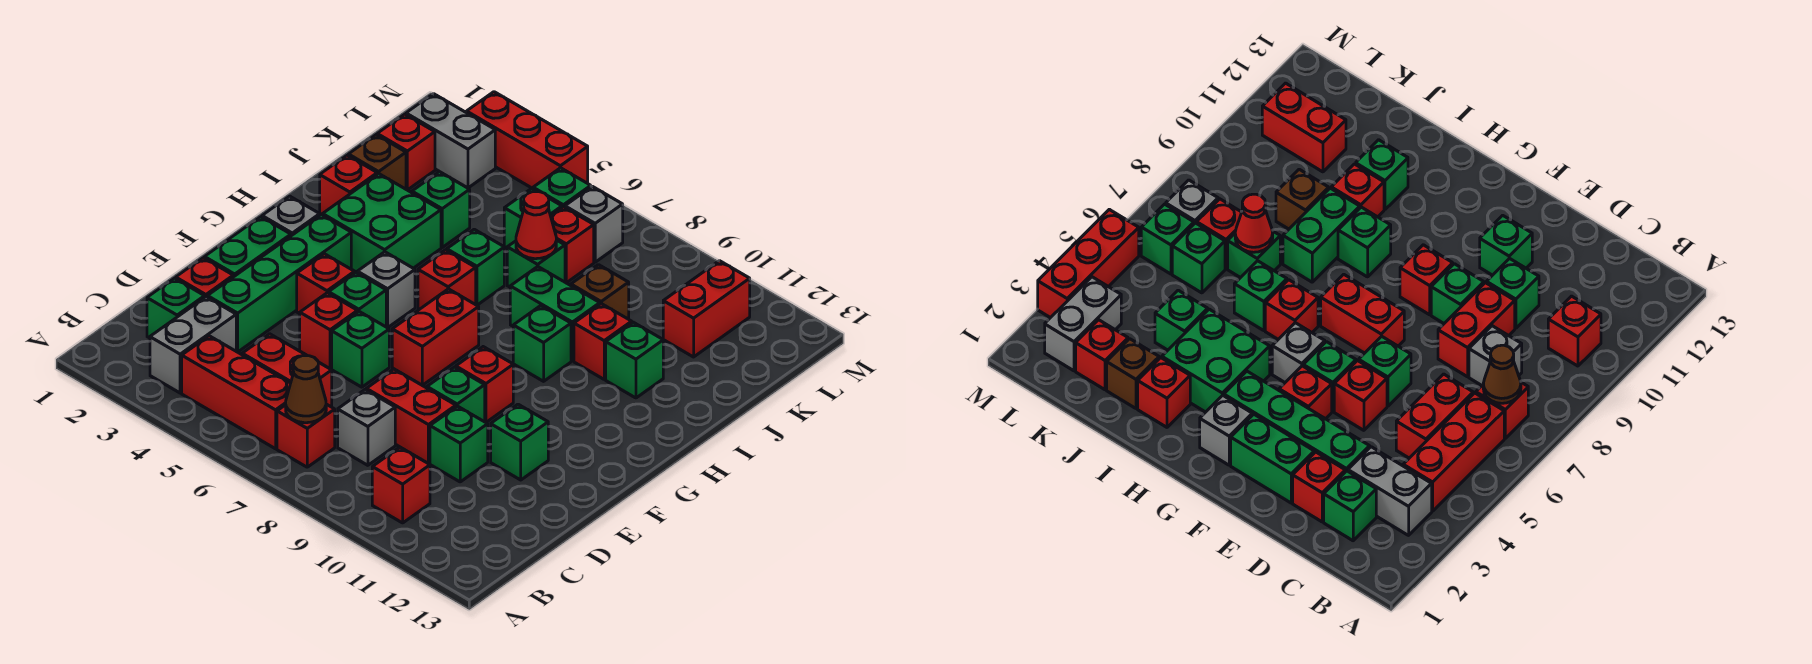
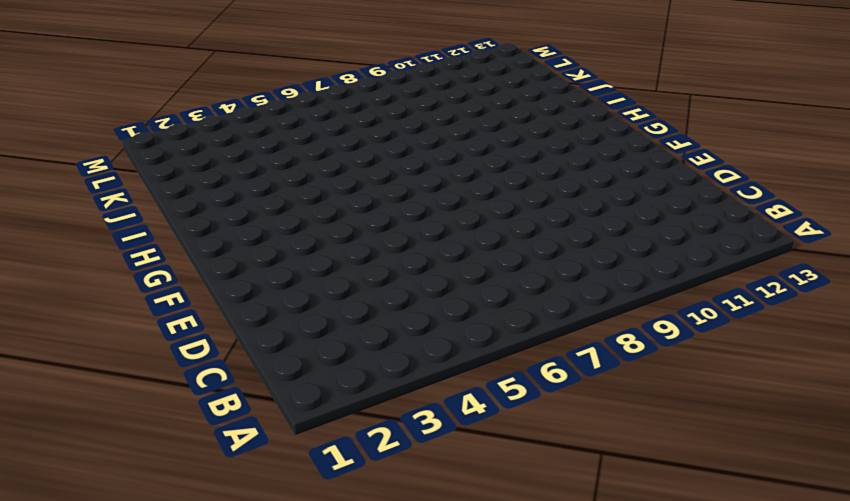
none -> grey brick B3:C3 level 1
none -> red brick B4:B6 level 1
none -> red brick B7 level 1
none -> red brick B10 level 1

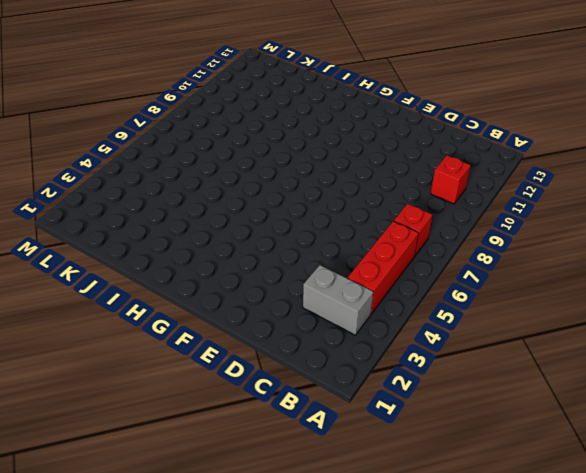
none -> green brick C2 level 1
none -> red brick C5:C6 level 1
none -> grey brick C8 level 1
none -> red brick D2 level 1

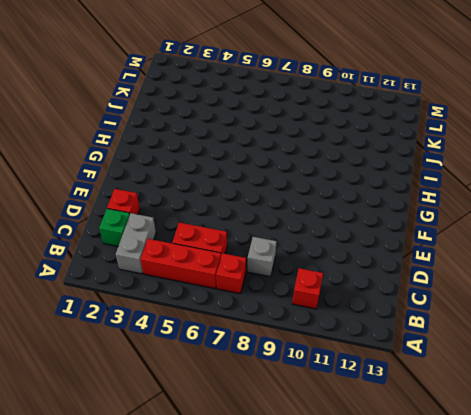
none -> green brick D3:G3 level 1
none -> red brick D8:D9 level 1
none -> green brick D10 level 1
none -> green brick E2:F2 level 1

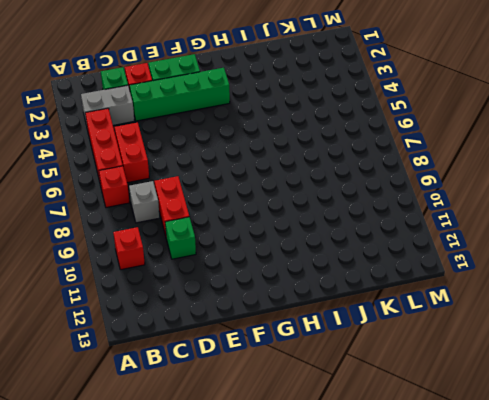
none -> red brick E5 level 1
none -> green brick E6 level 1
none -> green brick E9 level 1
none -> green brick E11 level 1

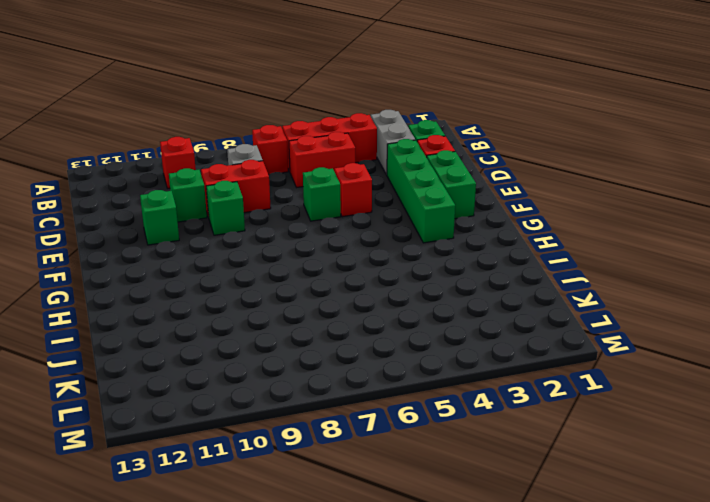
none -> red brick F4 level 1
none -> green brick F5 level 1
none -> red brick F7:G7 level 1
none -> red brick F9 level 1

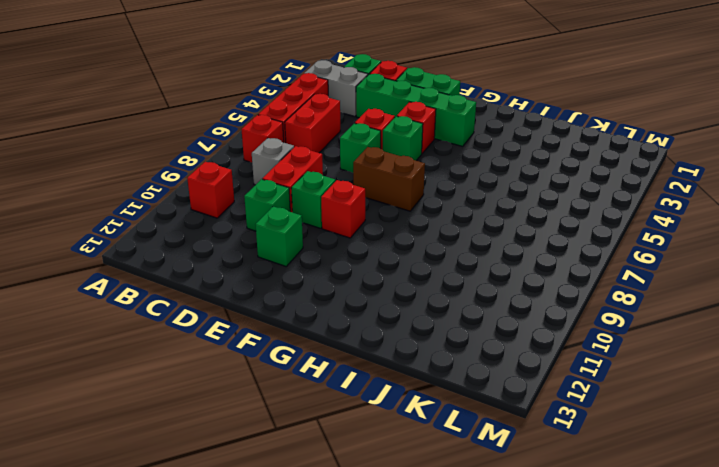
brown brick F7:G7 level 1 -> red brick F7:G7 level 1
none -> grey brick G2 level 1
none -> grey brick G5 level 1
none -> green brick H3:I4 level 1
none -> red brick H6 level 1

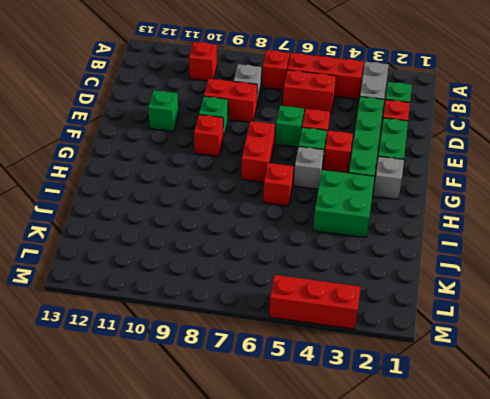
none -> green brick D10 level 1
none -> green brick H9 level 1
none -> red brick I2 level 1
none -> green brick I6 level 1

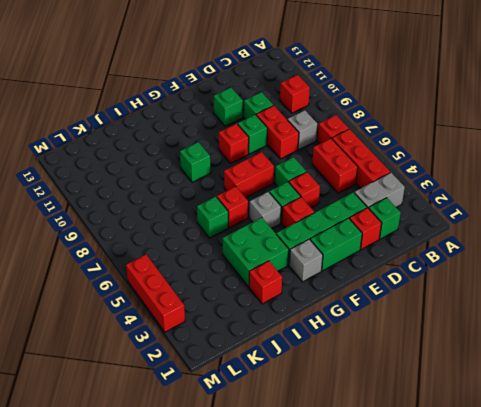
none -> green brick I8:I9 level 1
none -> red brick I10 level 1
none -> green brick I11 level 1
none -> brown brick J2 level 1

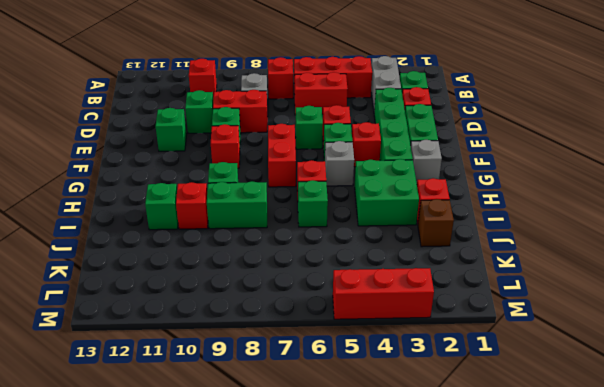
none -> green brick J4 level 1
none -> green brick J7 level 1
none -> brown brick J9 level 1
none -> red brick K2 level 1

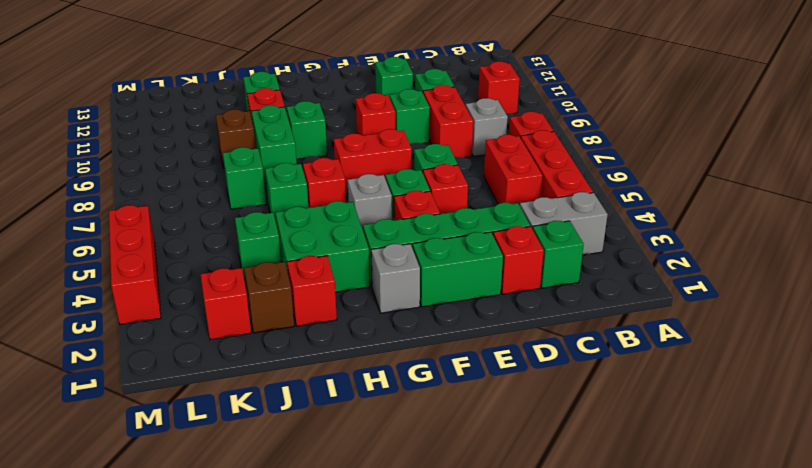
none -> green brick K6 level 1
none -> red brick K7 level 1
none -> red brick K11:L11 level 1
none -> grey brick L2:L3 level 1

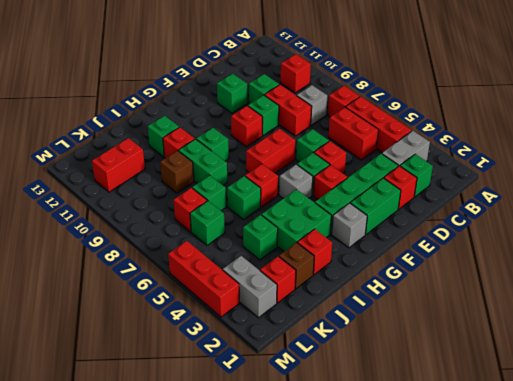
none -> green brick L6 level 1
none -> grey brick L7 level 1
none -> brown cone B7 level 2
none -> red cone J7 level 2

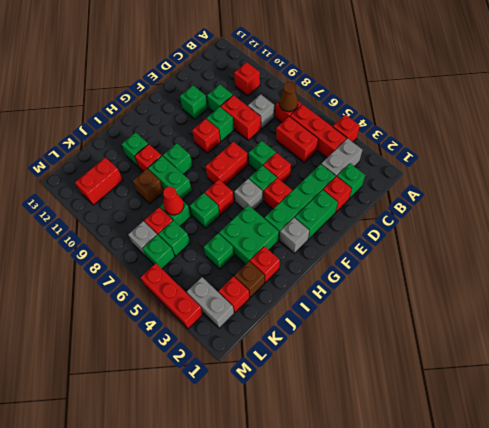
red brick A4 level 1 -> none

